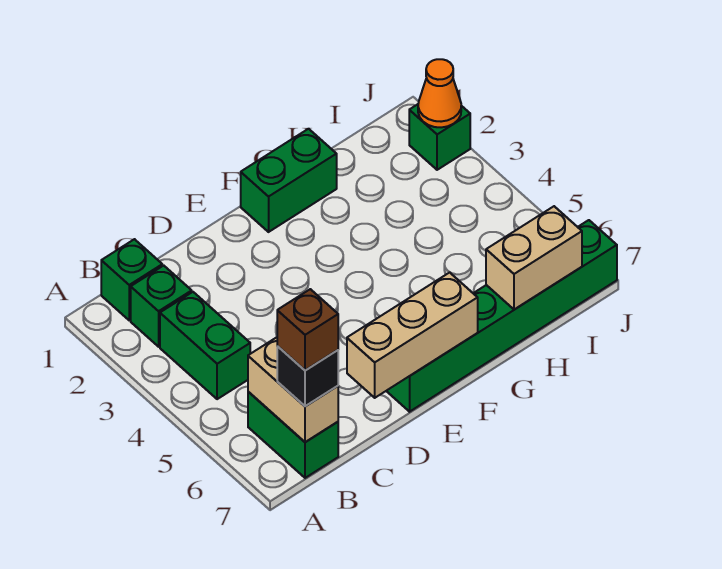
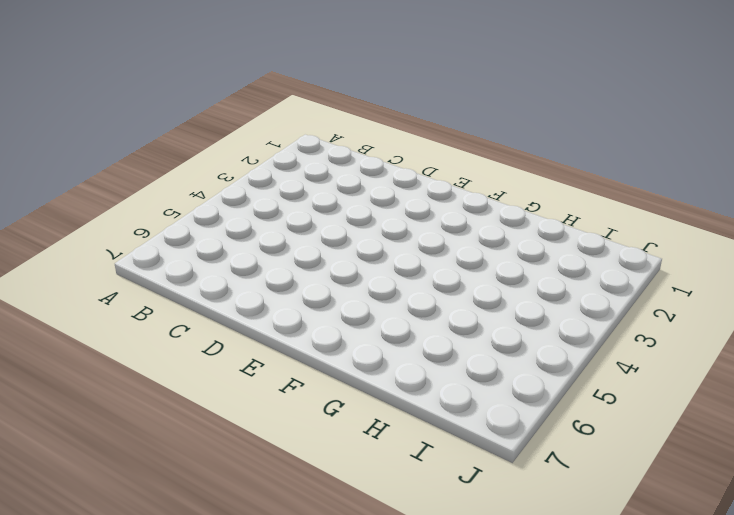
none -> green brick B1 level 1
none -> green brick B2 level 1
none -> green brick B3:B4 level 1

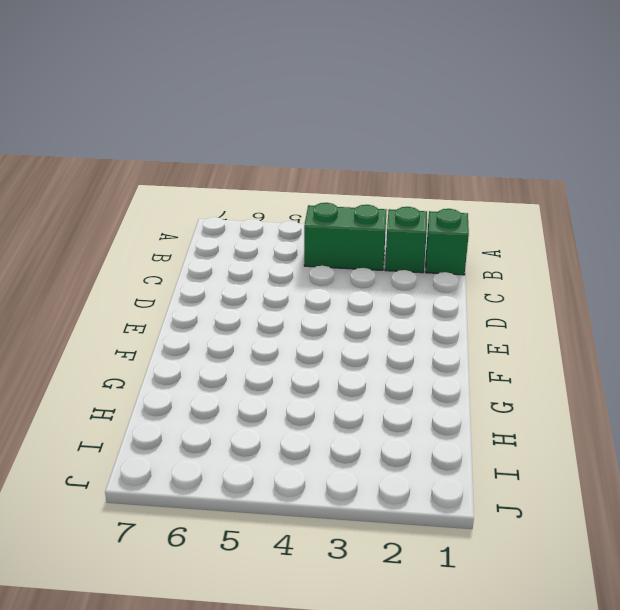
none -> green brick B6:B7 level 1
none -> green brick E7:J7 level 1
none -> green brick F1:G1 level 1

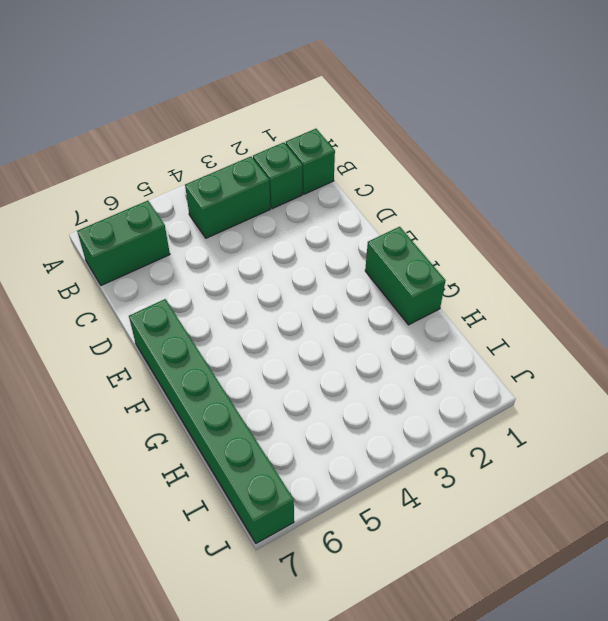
none -> green brick J2 level 1
none -> tan brick B6:B7 level 2
none -> tan brick D7:F7 level 2

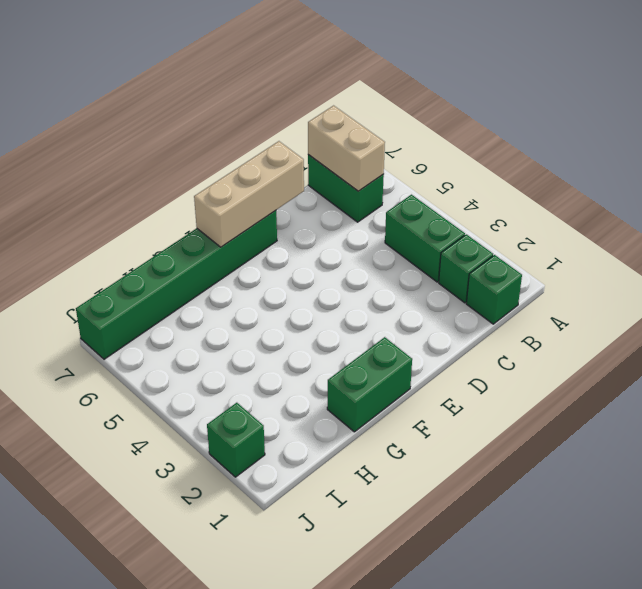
none -> tan brick H7:I7 level 2
none -> orange cone J2 level 2
none -> black brick B7 level 3

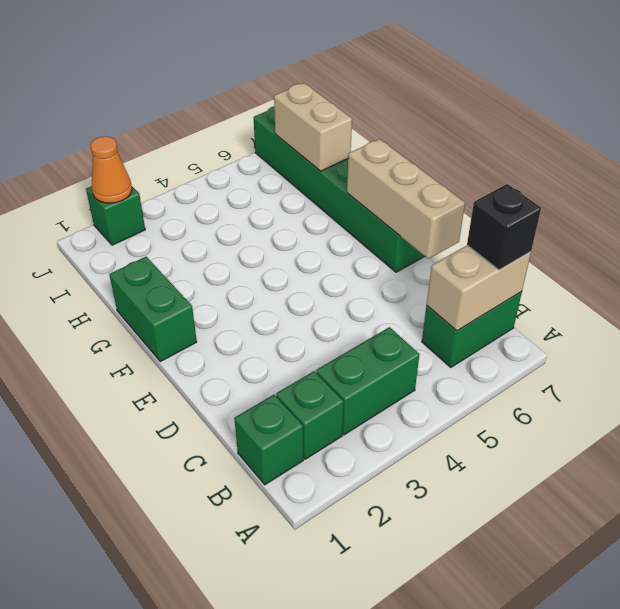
none -> brown brick B7 level 4

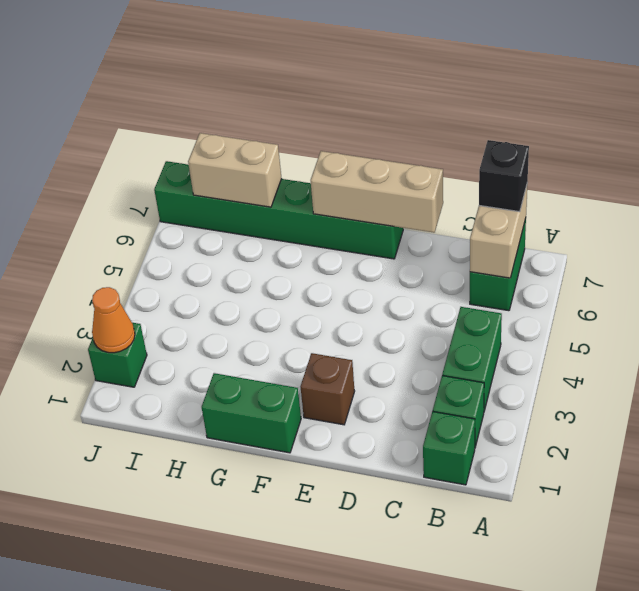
brown brick E2 level 1 -> brown brick B7 level 4

